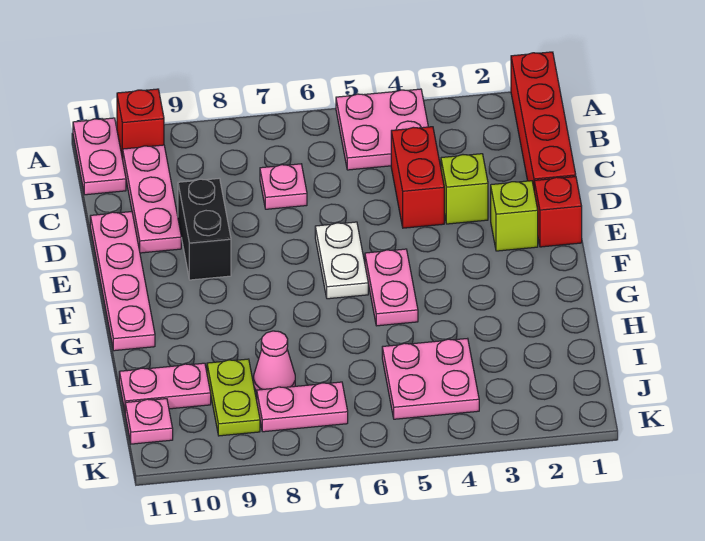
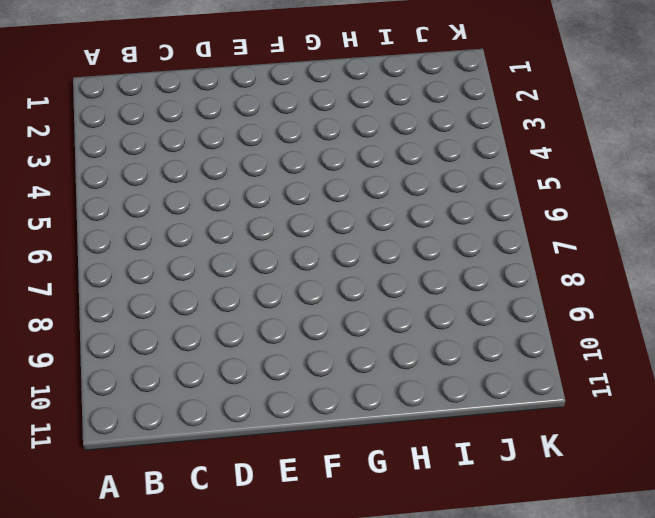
none -> red brick A1:D1 level 1
none -> pink plate A4:B5 level 1
none -> red brick A10 level 1

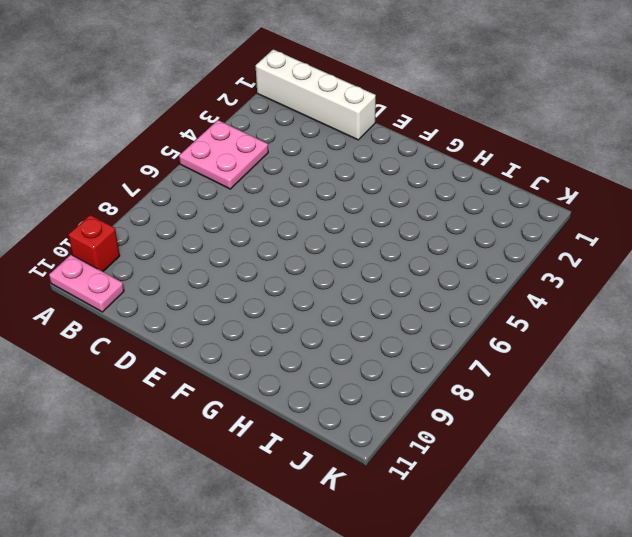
white brick A1:D1 level 1 -> red brick A1:D1 level 1
none -> pink plate B10:D10 level 1
none -> red brick C4:D4 level 1
none -> pink plate C7 level 1

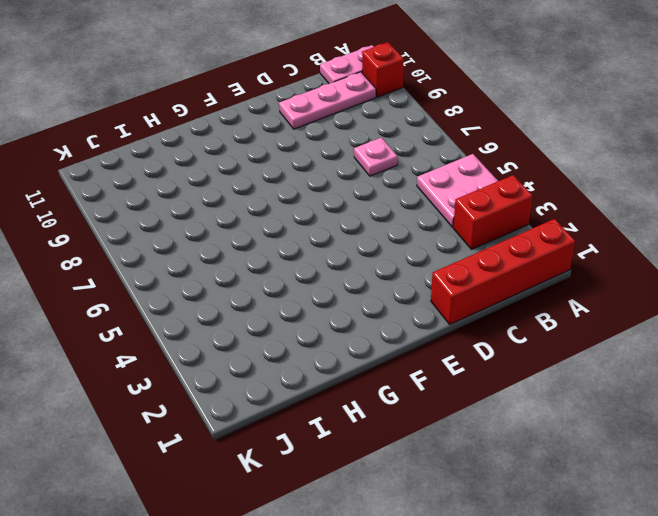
red brick A3:B3 level 1 -> red brick C4:D4 level 1
none -> lime brick D3 level 1
none -> black brick D9:E9 level 1
none -> pink plate D11:G11 level 1

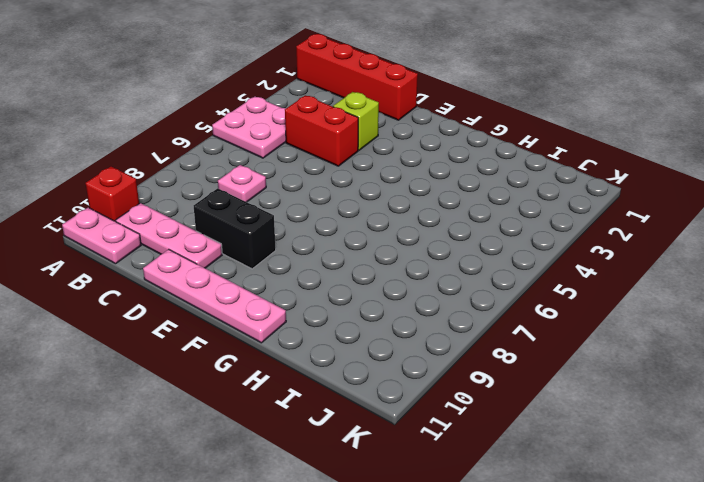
none -> red brick E1 level 1
none -> lime brick E2 level 1
none -> white plate E6:F6 level 1

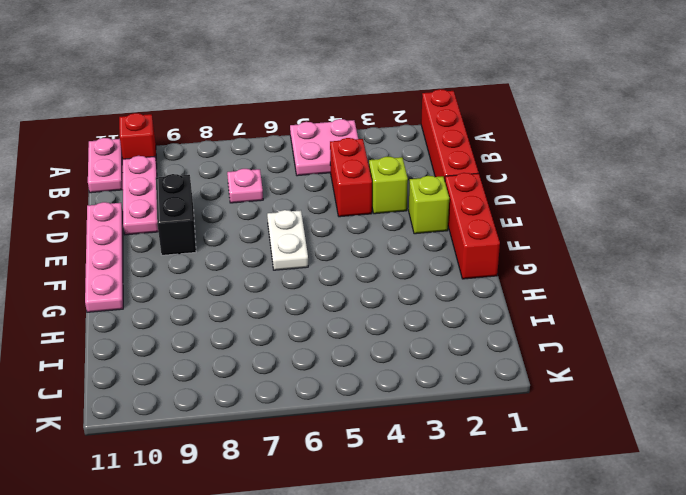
red brick E1:G1 level 1 -> red brick E1 level 1
none -> pink plate F5:G5 level 1
none -> pink plate I4:J5 level 1
none -> pink cone I8 level 1

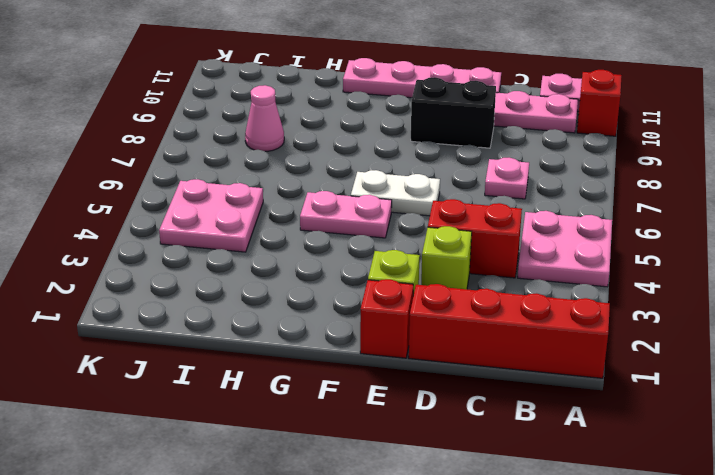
none -> lime plate I9:J9 level 1
none -> pink plate I10:I11 level 1
none -> pink plate J7:J8 level 1

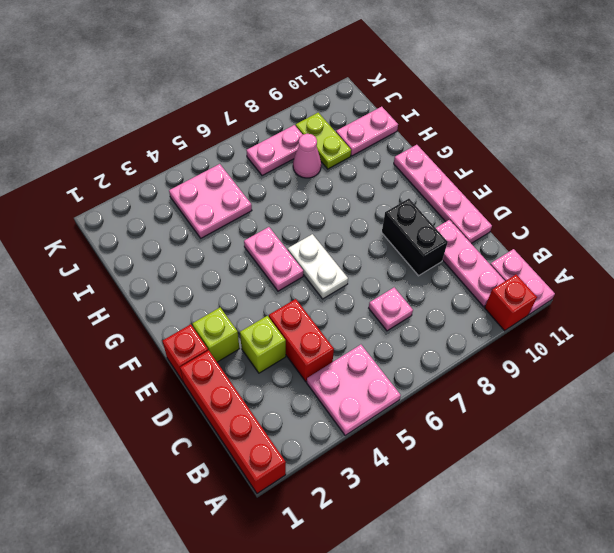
none -> pink plate J11 level 1

